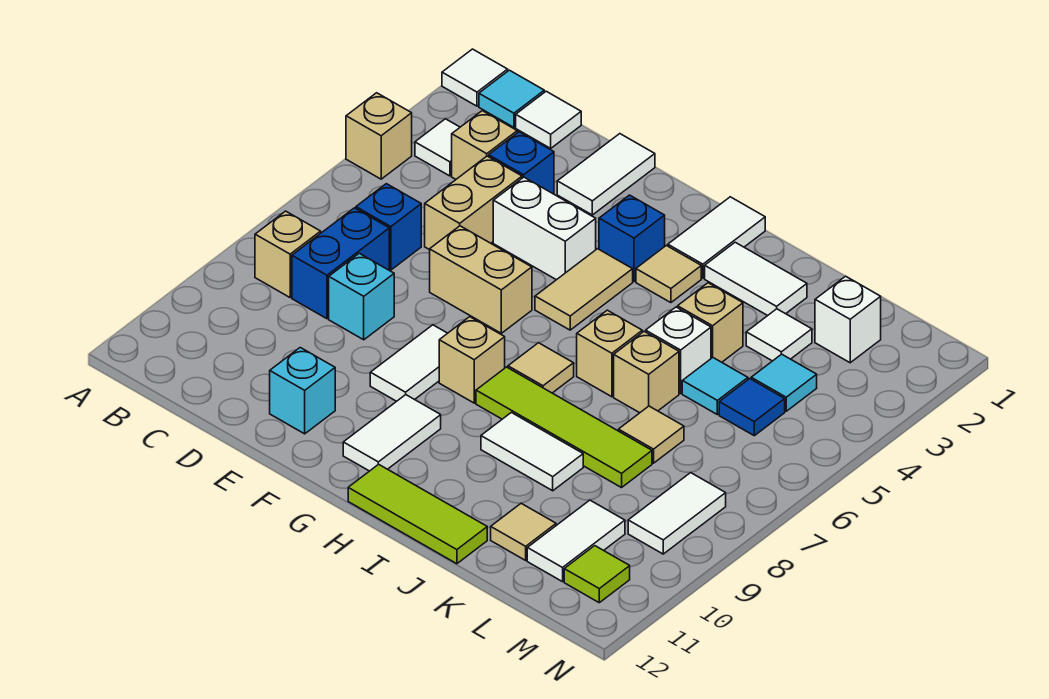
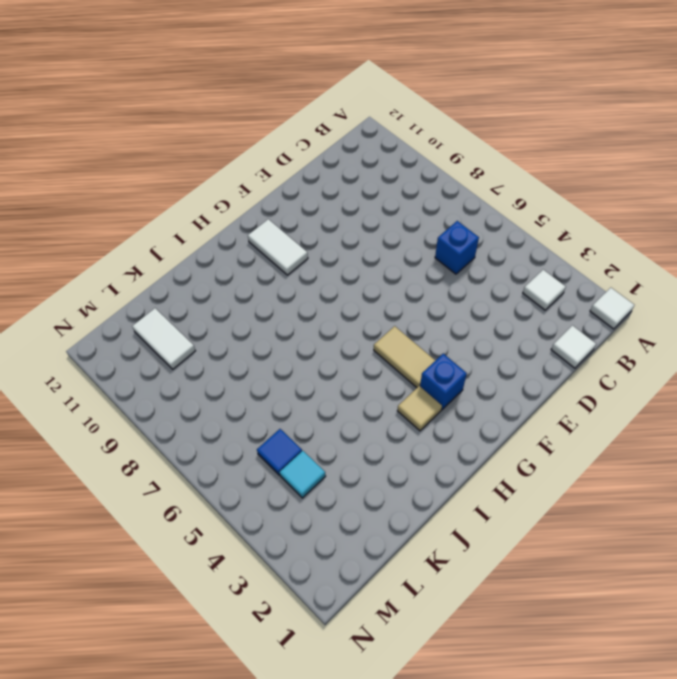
none -> tan brick A4 level 1
none -> cyan tile B1 level 1
none -> tan brick B8 level 1
none -> tan brick C3 level 1

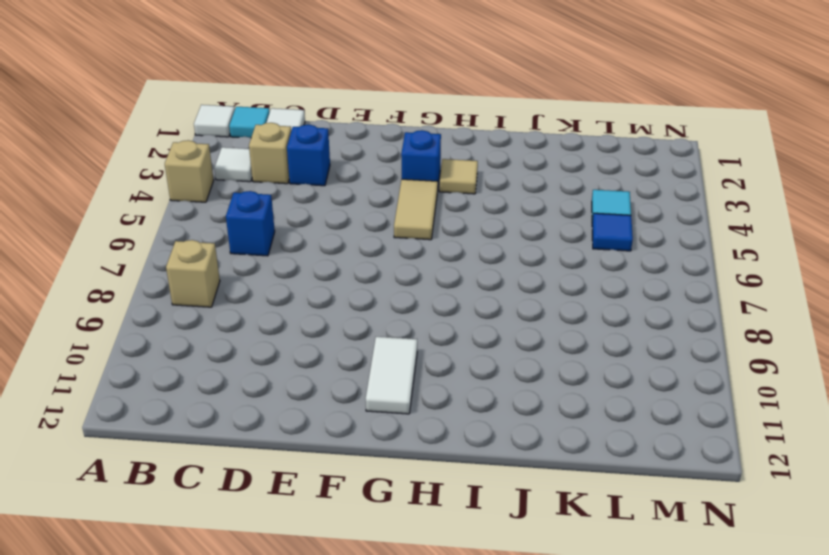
none -> blue brick C7:C8 level 1
none -> tan brick D4:D5 level 1
none -> cyan brick D8 level 1
none -> white tile E1:E2 level 1

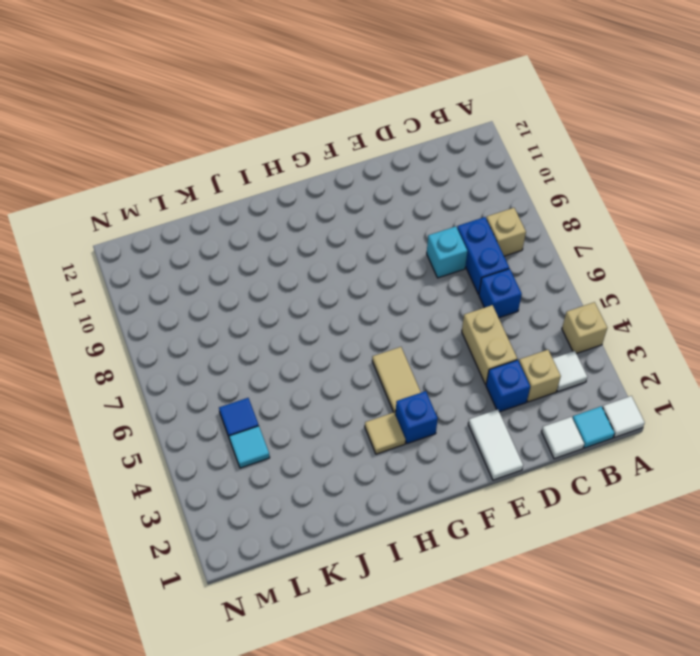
none -> white brick E4:F4 level 1
none -> tan brick E6:F6 level 1
none -> cyan brick E11 level 1
none -> white tile F8:F9 level 1

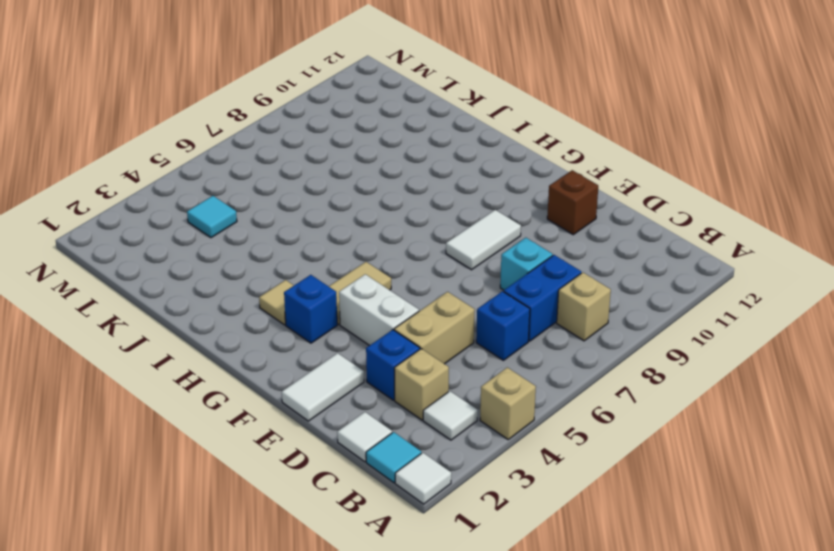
brown brick E11 level 1 -> cyan brick E11 level 1
none -> tan brick E6:F6 level 1
none -> tan brick G8 level 1
none -> white tile G10:G11 level 1
none -> white tile H1:H2 level 1

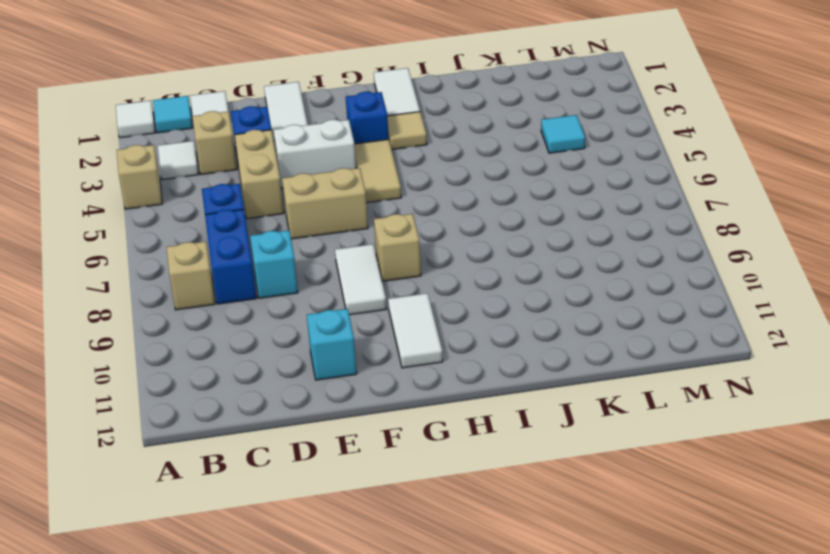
none -> tan tile H7 level 1
none -> lime tile H8:K8 level 1
none -> lime tile H12:J12 level 1
none -> white tile I2:J2 level 1

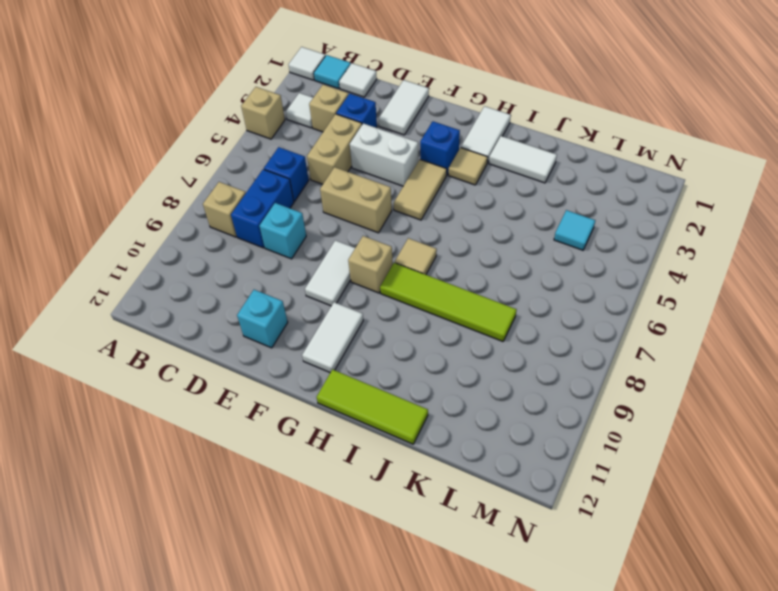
none -> tan brick I6 level 1
none -> white tile I9:J9 level 1
none -> tan brick J4 level 1
none -> white brick J5 level 1

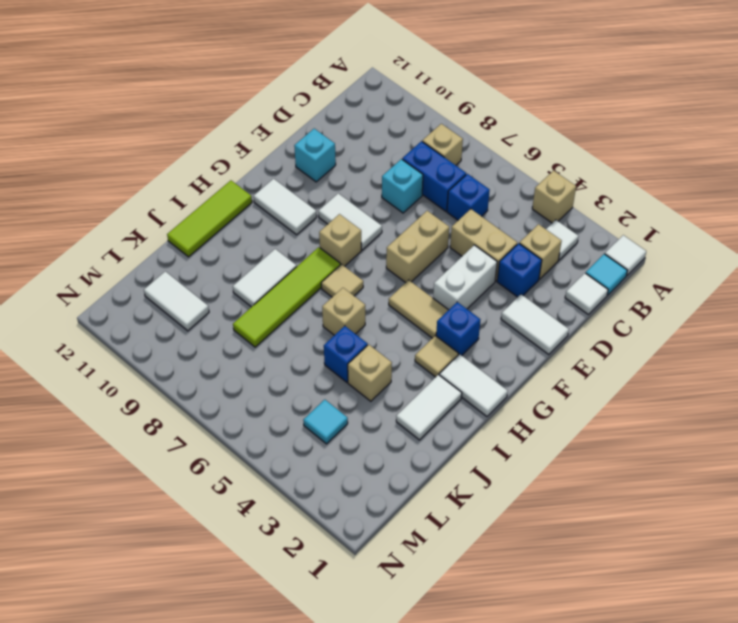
blue brick J5 level 1 -> white brick J5 level 1
none -> tan brick J6 level 1
none -> white tile K3 level 1
none -> cyan tile K5 level 1
none -> tan tile K7 level 1

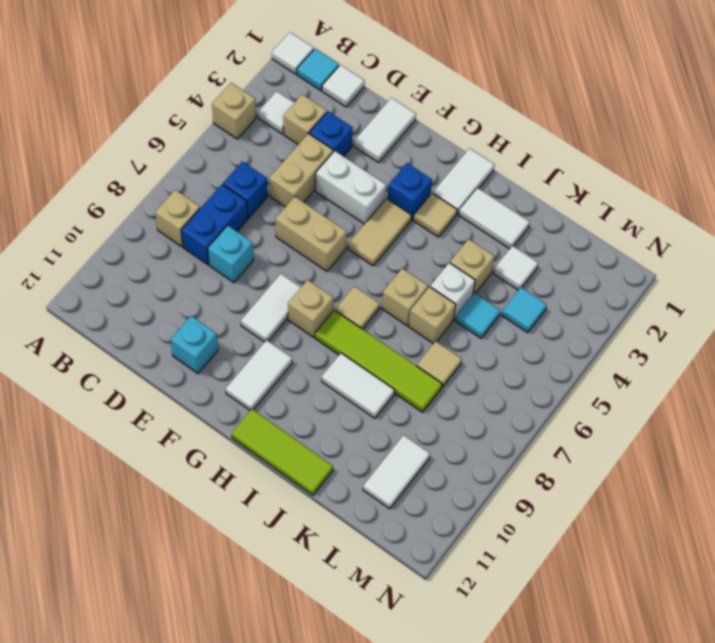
none -> tan tile K11 level 1
none -> white brick L2 level 1
none -> blue tile L5 level 1
none -> white tile M8:M9 level 1

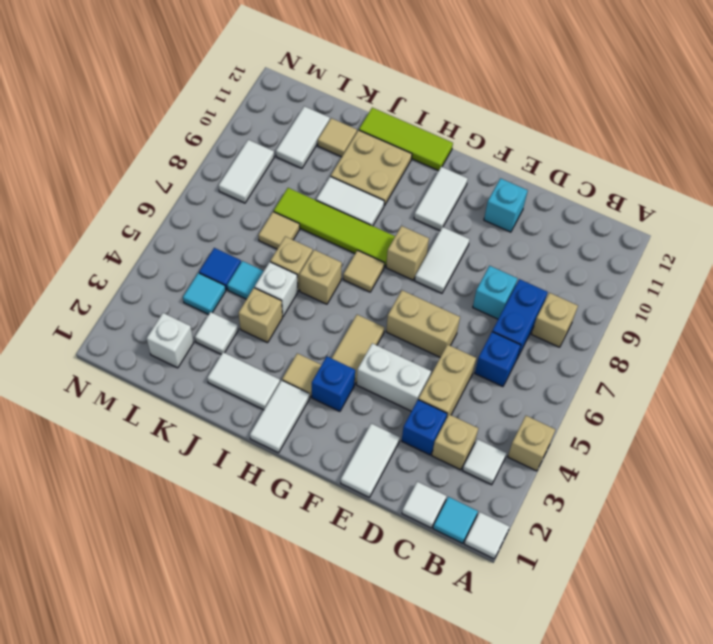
tan plate I10:J11 level 1 -> none
none -> lime tile M11 level 1

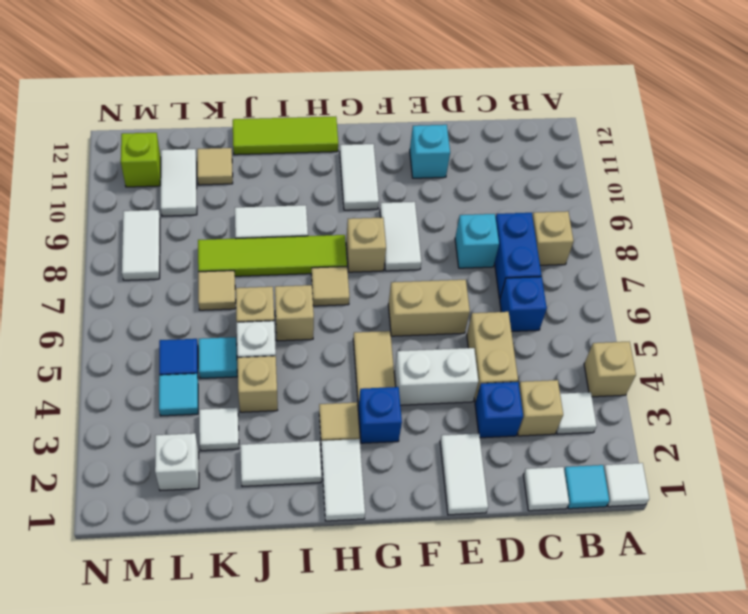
lime brick M11 level 1 -> lime tile M11 level 1

